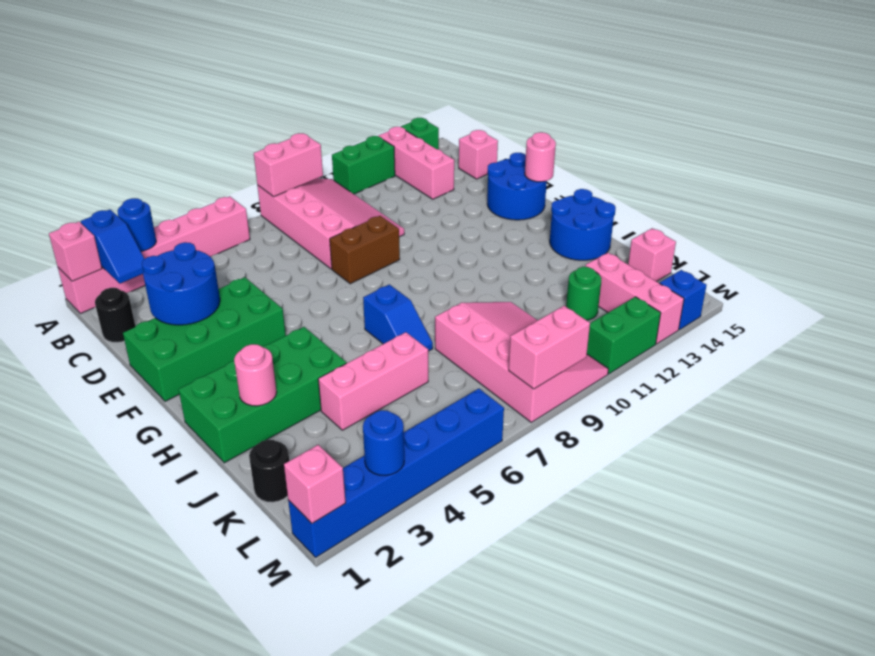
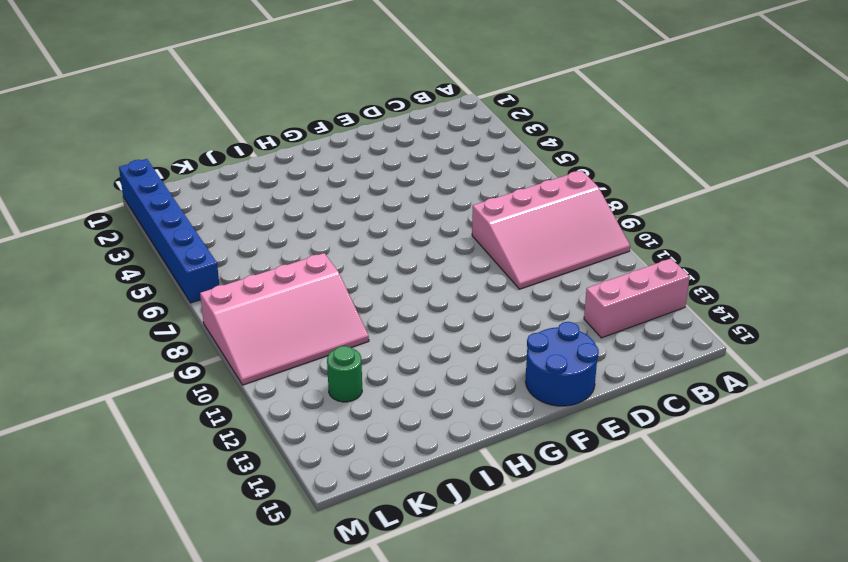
none -> pink brick A1:A6 level 1
none -> green brick A11:A12 level 1
none -> green brick A14 level 1
none -> black round brick C1 level 1

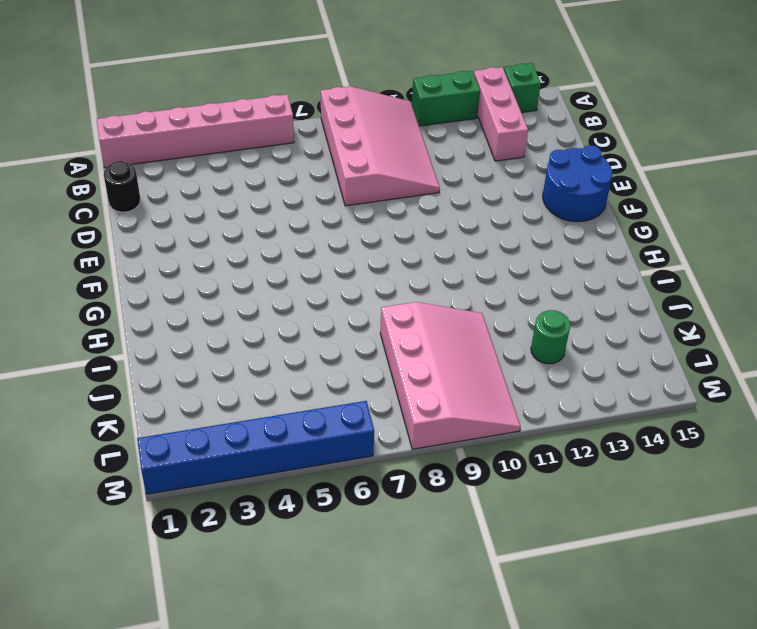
none -> pink brick C15 level 1
none -> green brick E1:F4 level 1
none -> brown brick E8:E9 level 1
none -> green brick H1:I4 level 1

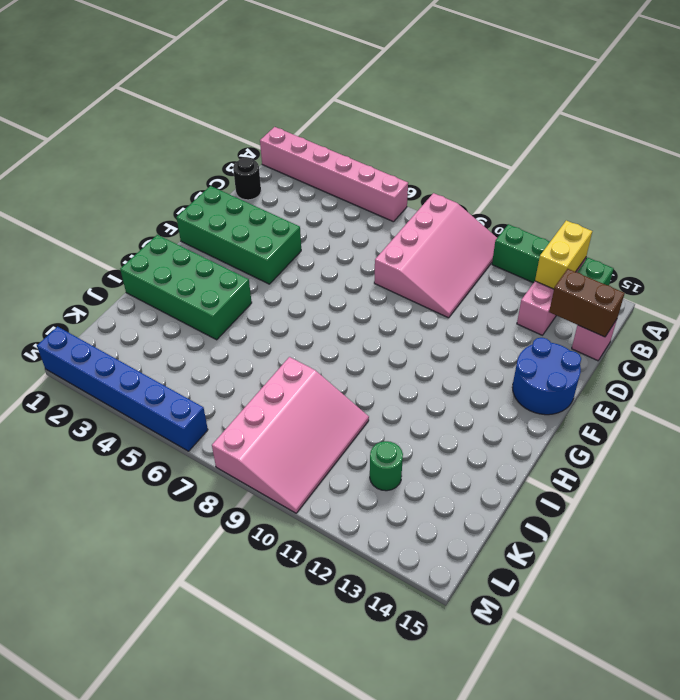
yellow brick A13:B13 level 2 -> none
brown brick C14:C15 level 2 -> brown brick E8:E9 level 1
none -> blue slope H7:I7 level 1 top H
none -> blue round brick H14:I15 level 1
none -> pink brick J4:J6 level 1
none -> black round brick K1 level 1

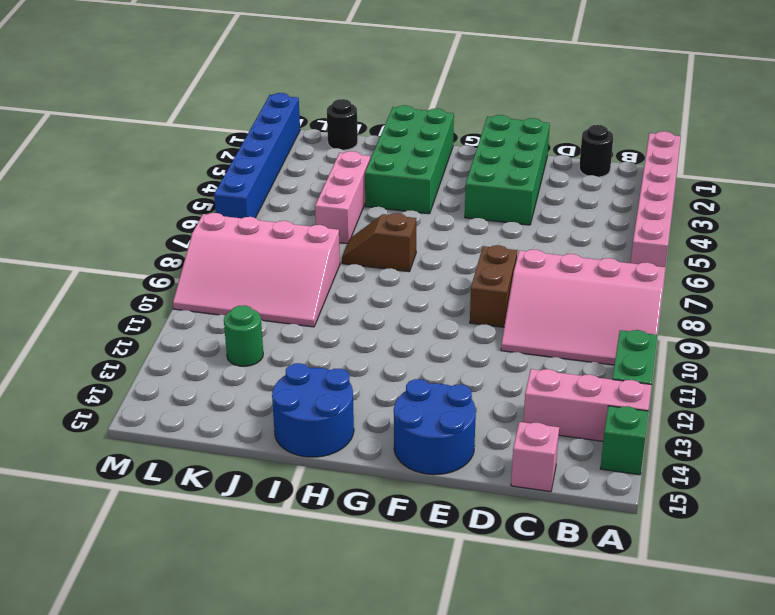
brown slope H7:I7 level 1 top H -> blue slope H7:I7 level 1 top H
none -> pink brick K13:M13 level 1
none -> pink brick K15 level 1
none -> green brick M11:M12 level 1
none -> blue brick M14 level 1

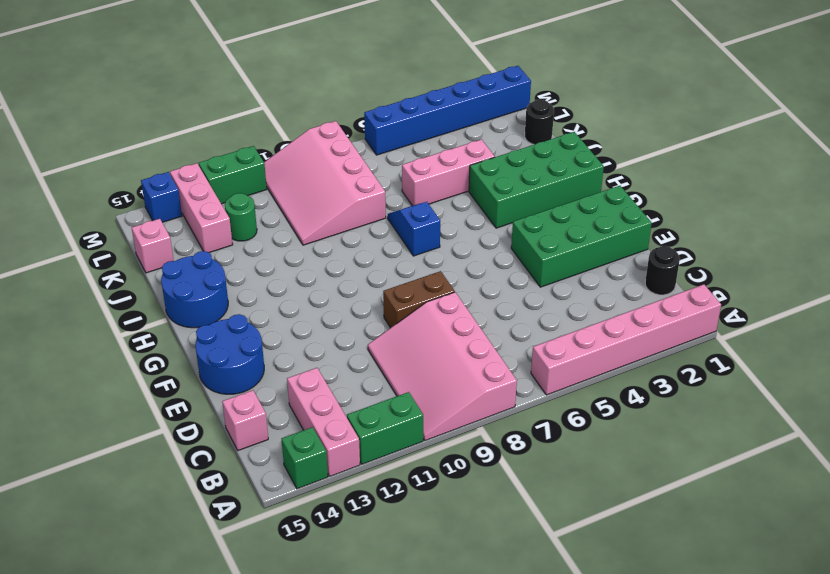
none -> pink brick A1 level 2
none -> blue slope A2:B2 level 2 top A
none -> blue round brick A3 level 2
none -> pink brick A8:A9 level 2

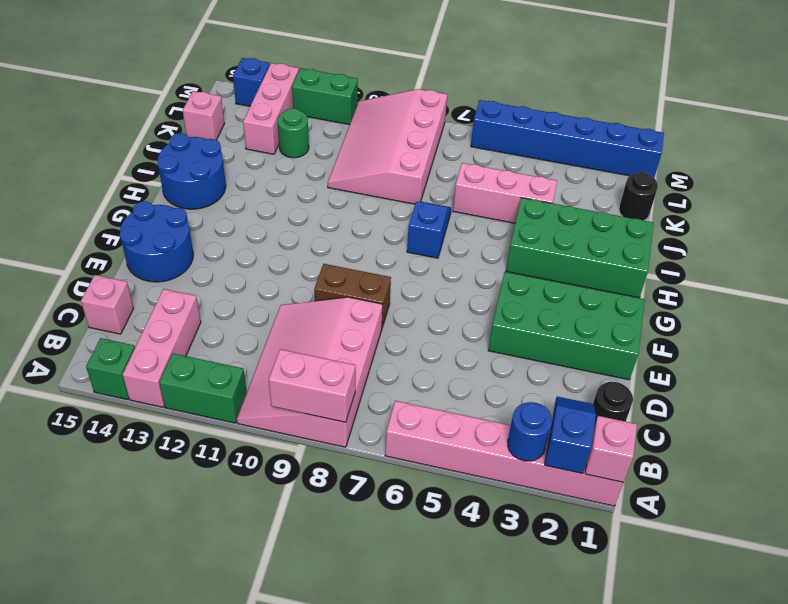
none -> blue round brick D2:E3 level 2
none -> pink round brick F15 level 2
none -> pink round brick I2 level 2
none -> pink brick M1 level 2

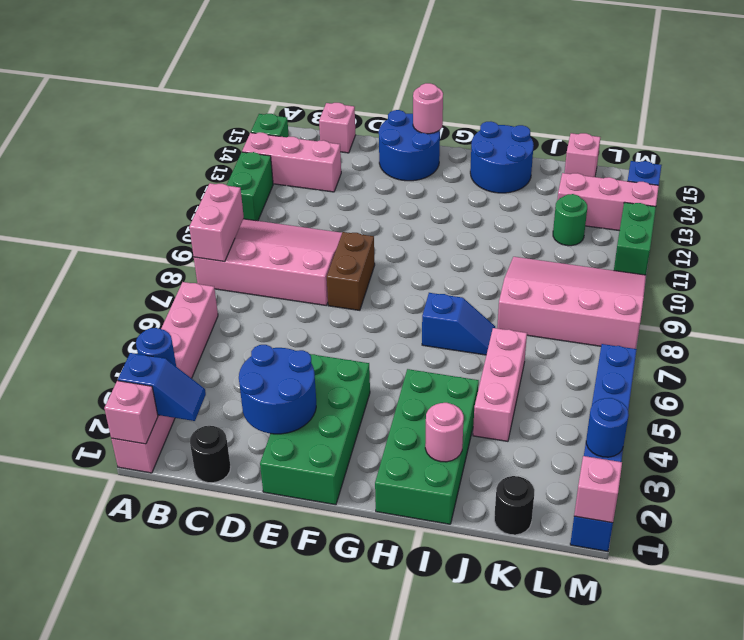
none -> pink brick M8:M9 level 2

